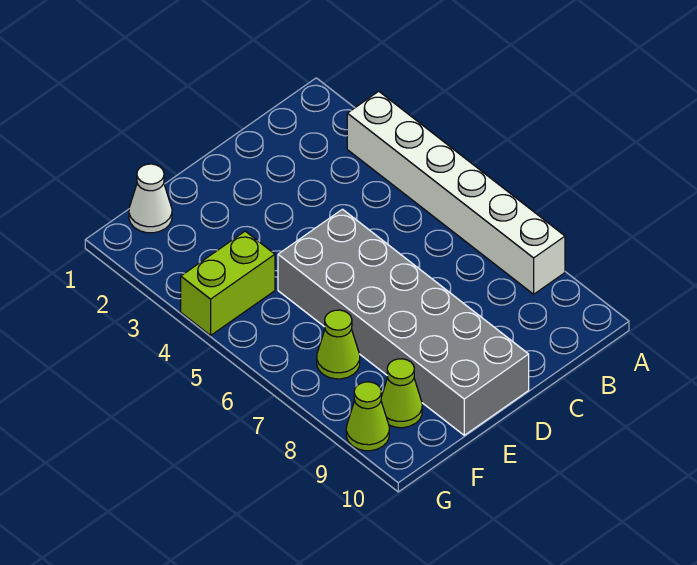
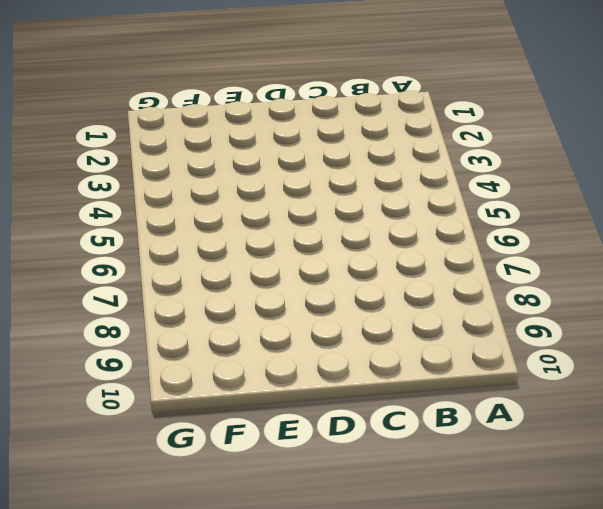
none -> white brick A3:A8 level 1
none -> grey brick D5:E10 level 1

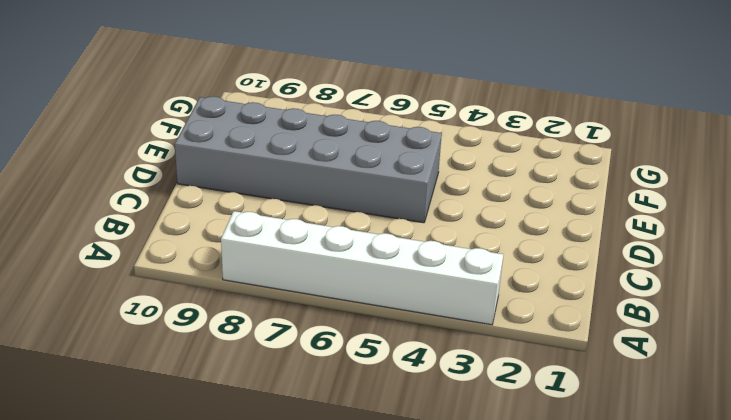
none -> white cone F1 level 1
none -> lime brick F4:G4 level 1

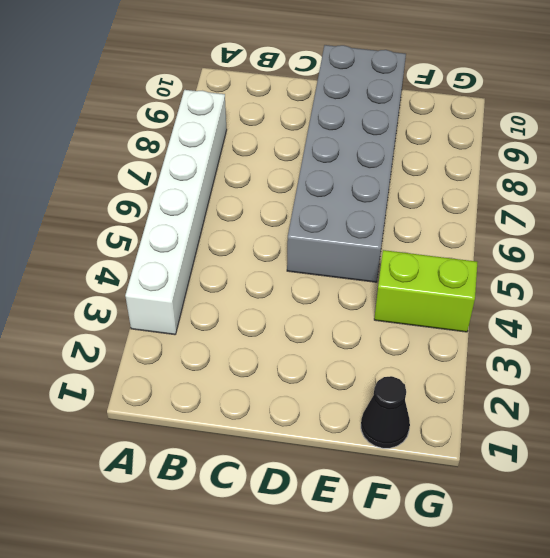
black cone F1 level 1 -> white cone F1 level 1
none -> lime cone F7 level 1
none -> lime cone F9 level 1

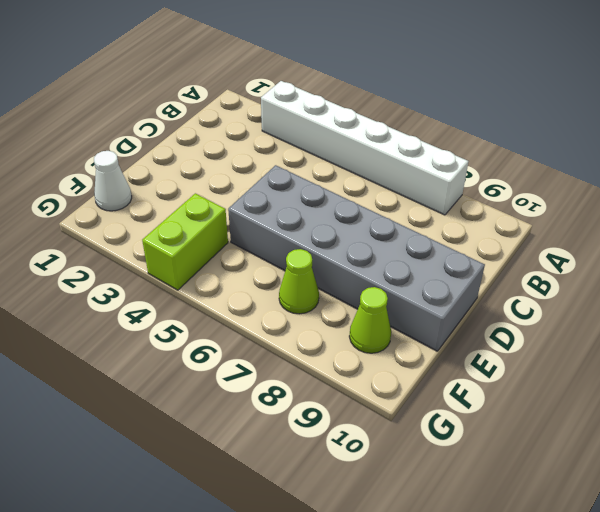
none -> lime cone G9 level 1

